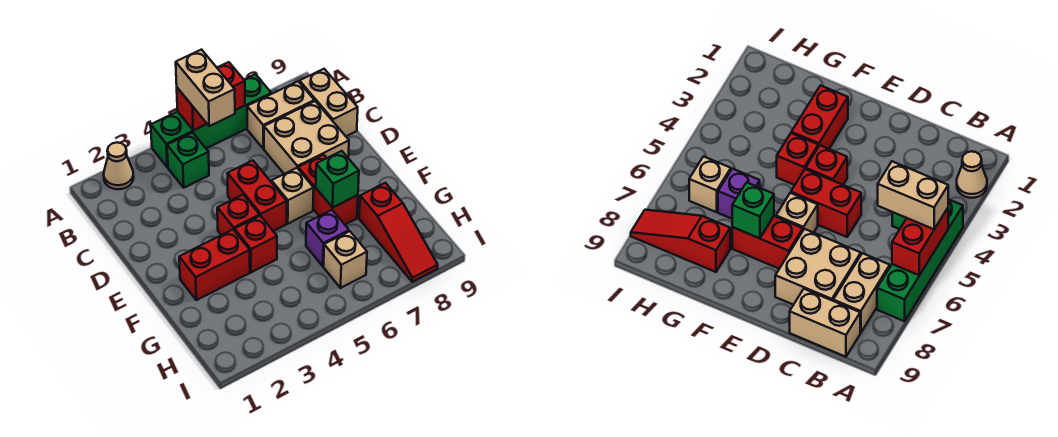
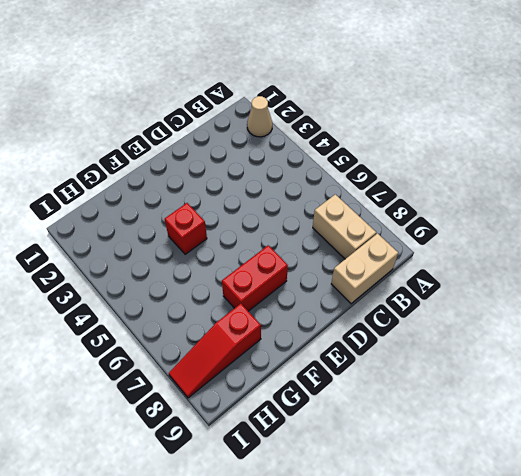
none -> green brick A4:A7 level 1
none -> green brick B4 level 1
none -> tan brick C7:D8 level 1

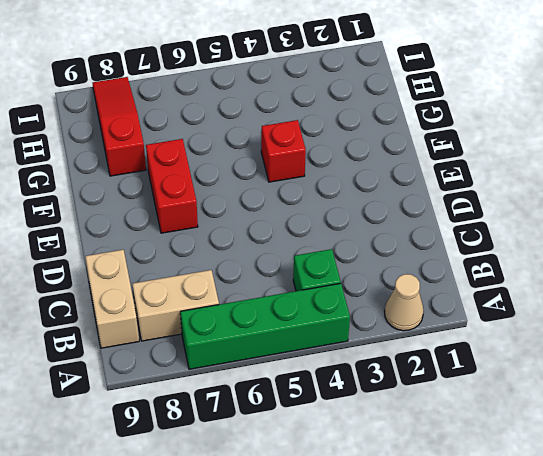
none -> tan brick C7:D8 level 1
none -> red brick D5:E5 level 1
none -> red brick E4 level 1

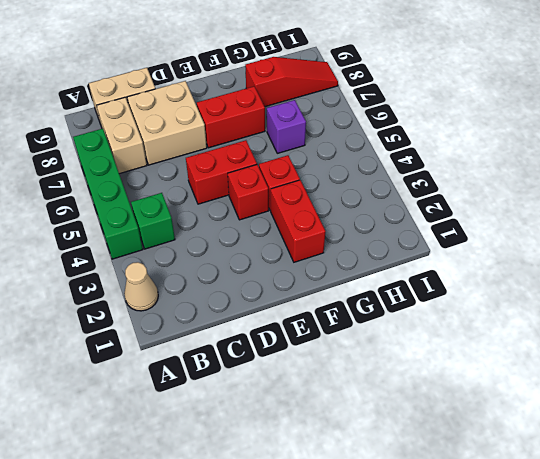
none -> tan brick E6 level 1
none -> tan brick H6 level 1
none -> red brick A5:A6 level 2

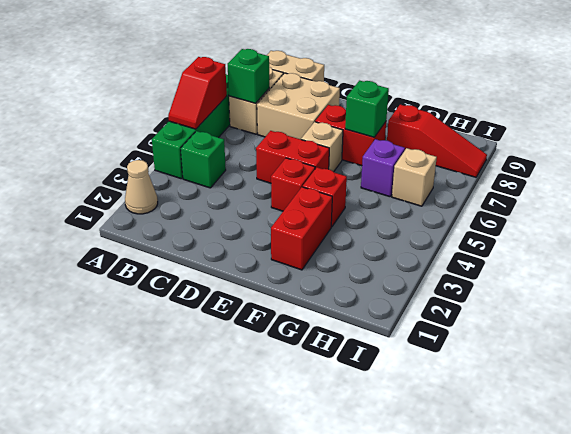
red slope A5:A6 level 2 top 6 -> red brick A5:A6 level 2
green brick B7 level 2 -> none
none -> tan brick A5:B5 level 3

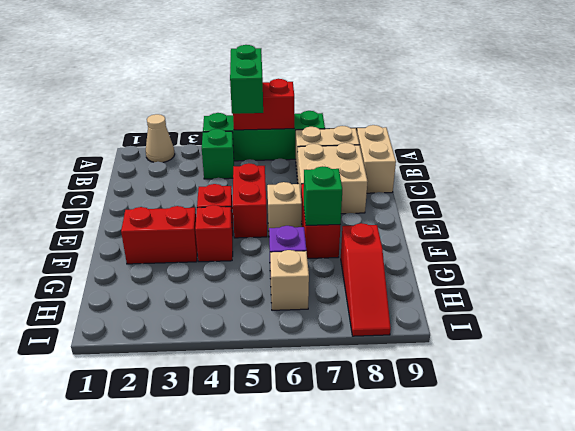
green brick A5:B5 level 3 -> tan brick A5:B5 level 3

